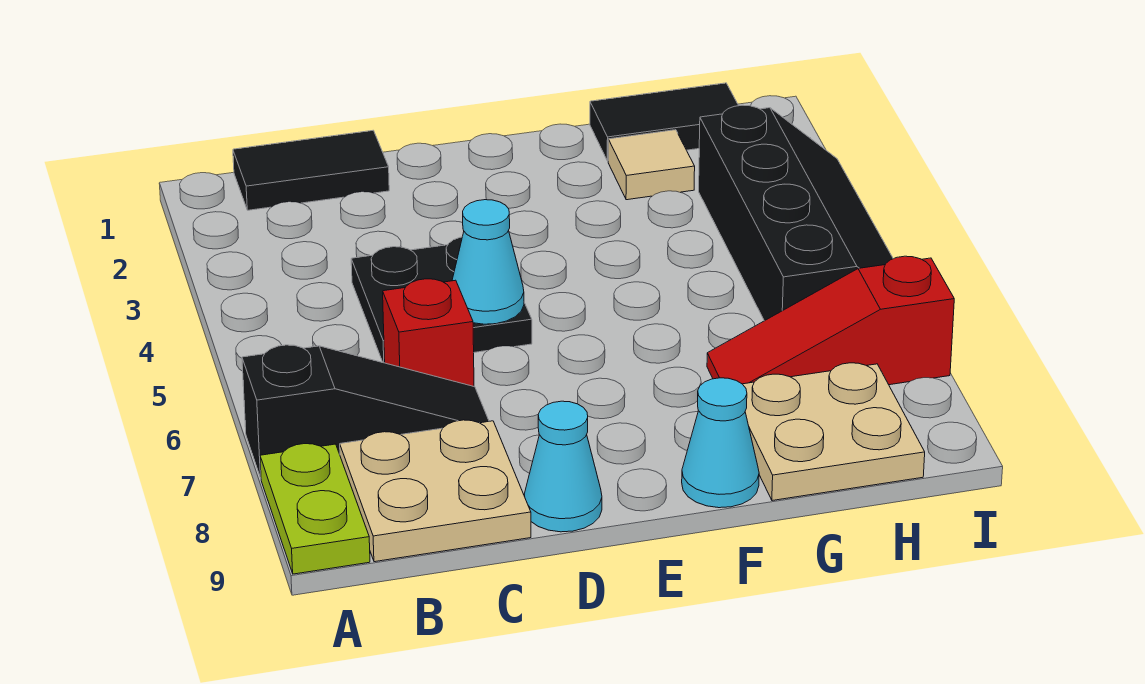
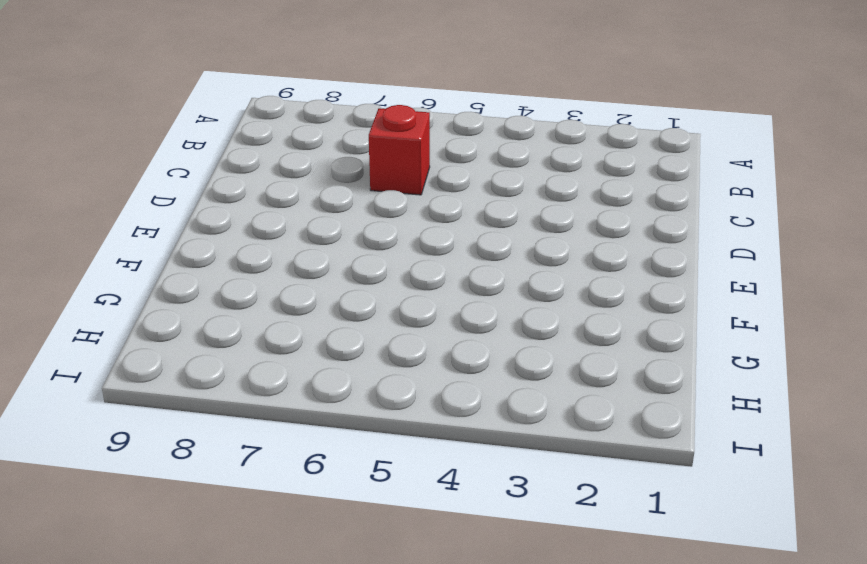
none -> black slope A7:C7 level 1 top A
none -> lime plate A8:A9 level 1
none -> black tile B1:C1 level 1

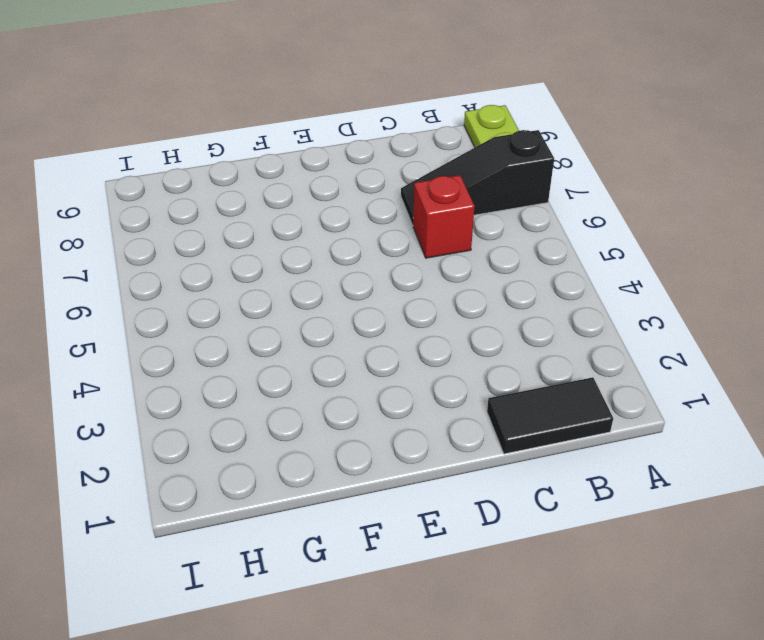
none -> tan plate B8:C9 level 1
none -> black plate C4:D5 level 1
none -> cyan cone D9 level 1

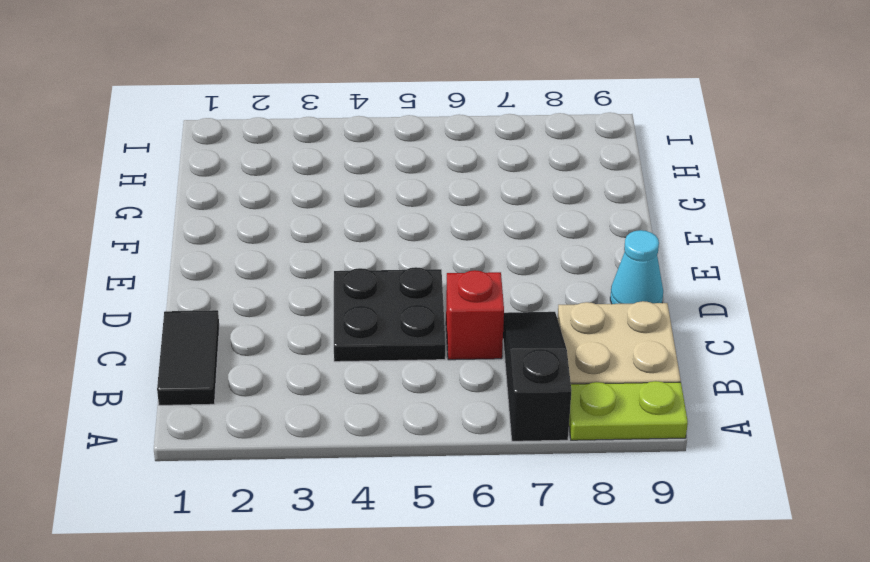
none -> cyan cone F9 level 1
none -> black tile G1:H1 level 1
none -> tan tile G2 level 1

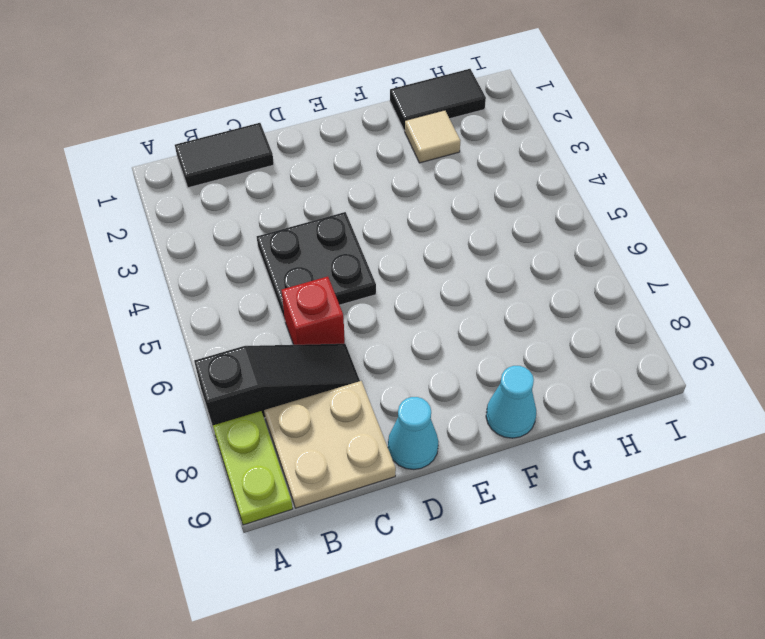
none -> red slope G7:I7 level 1 top I
none -> tan plate G8:H9 level 1
none -> black slope H3:I6 level 1 top H

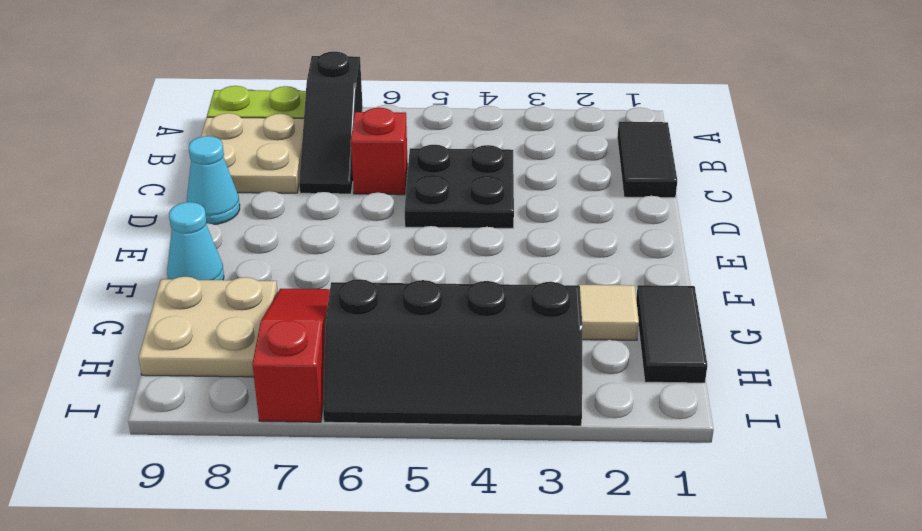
none -> cyan cone D5 level 2

